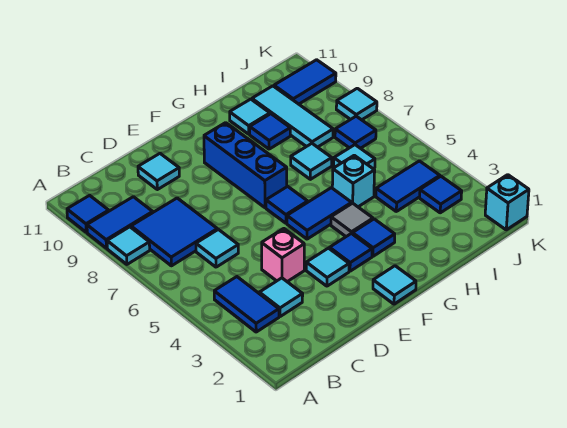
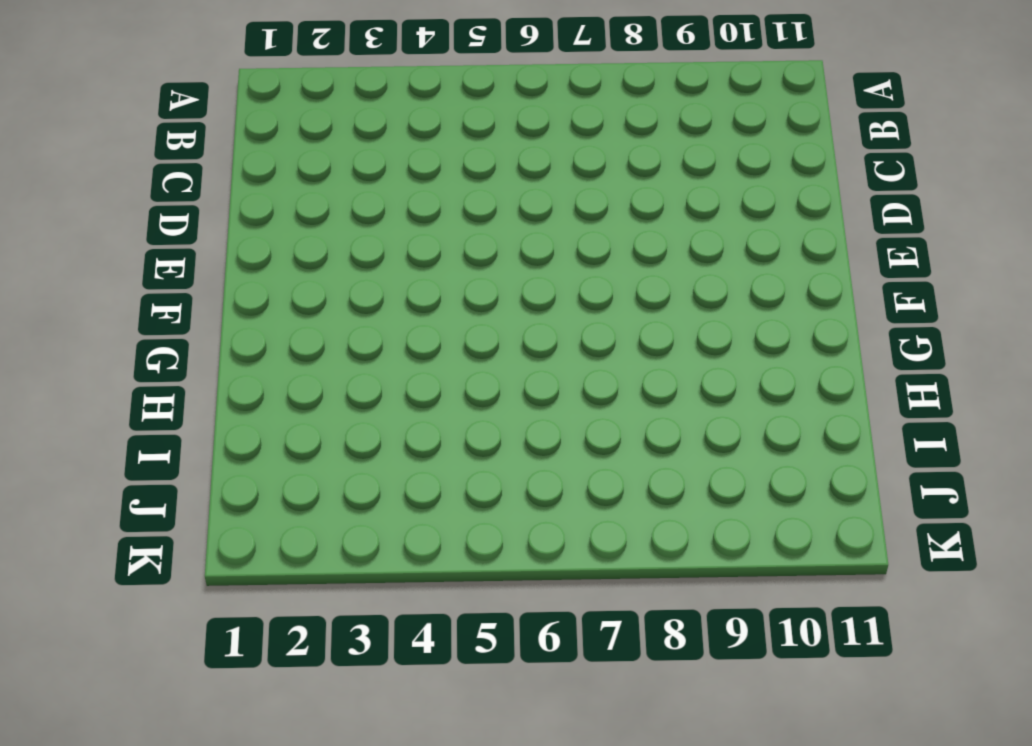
none -> cyan tile A8 level 1
none -> blue tile A9:B9 level 1
none -> blue tile A10 level 1

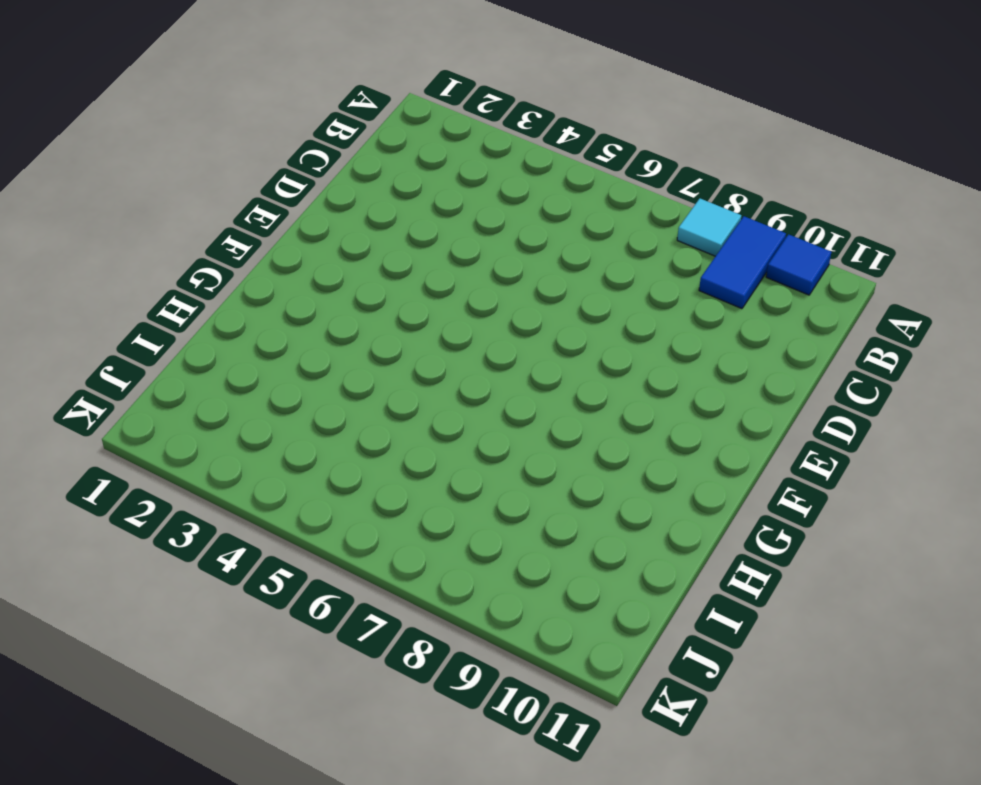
none -> blue tile B3:B4 level 1
none -> blue tile B7:C8 level 1
none -> cyan tile C3 level 1

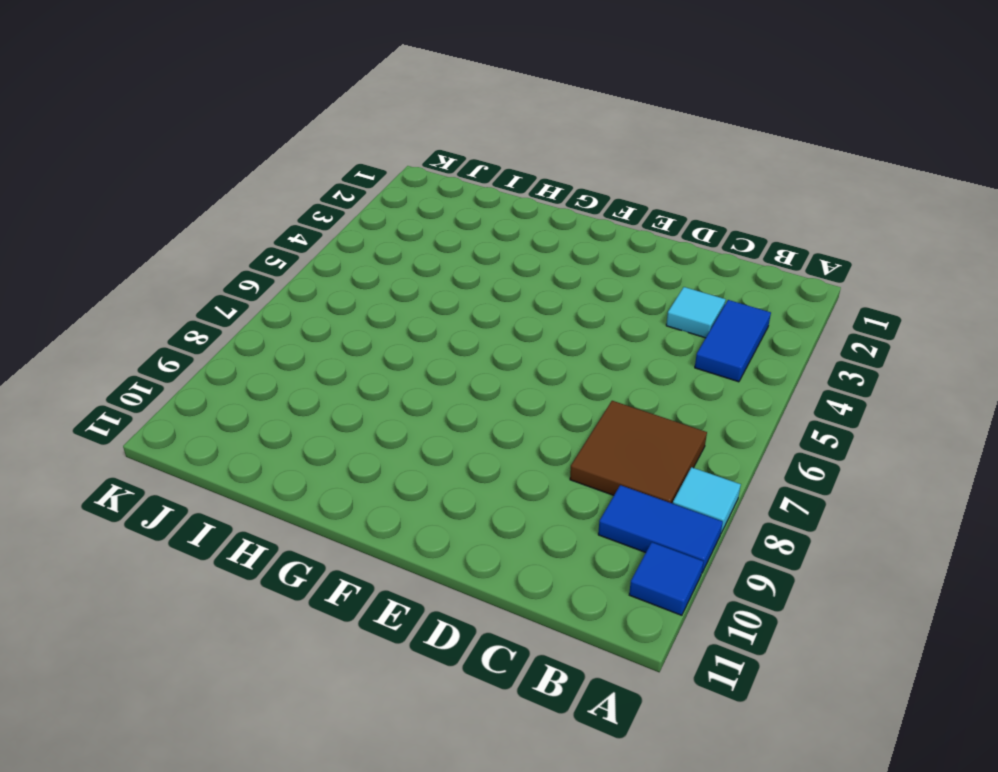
brown tile B7:C8 level 1 -> blue tile B7:C8 level 1
none -> cyan tile C6 level 1
none -> pink brick D4 level 1
none -> cyan tile D10 level 1

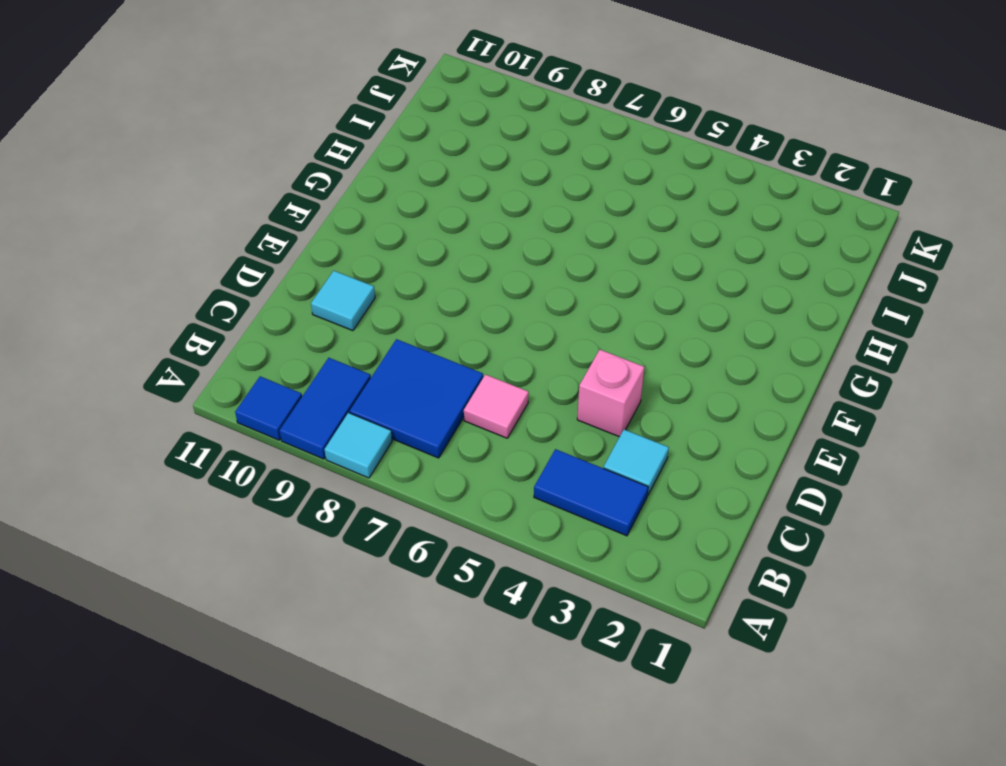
pink tile C6 level 1 -> cyan tile C6 level 1
none -> cyan tile E3 level 1
none -> cyan tile F1 level 1
none -> blue tile F3 level 1

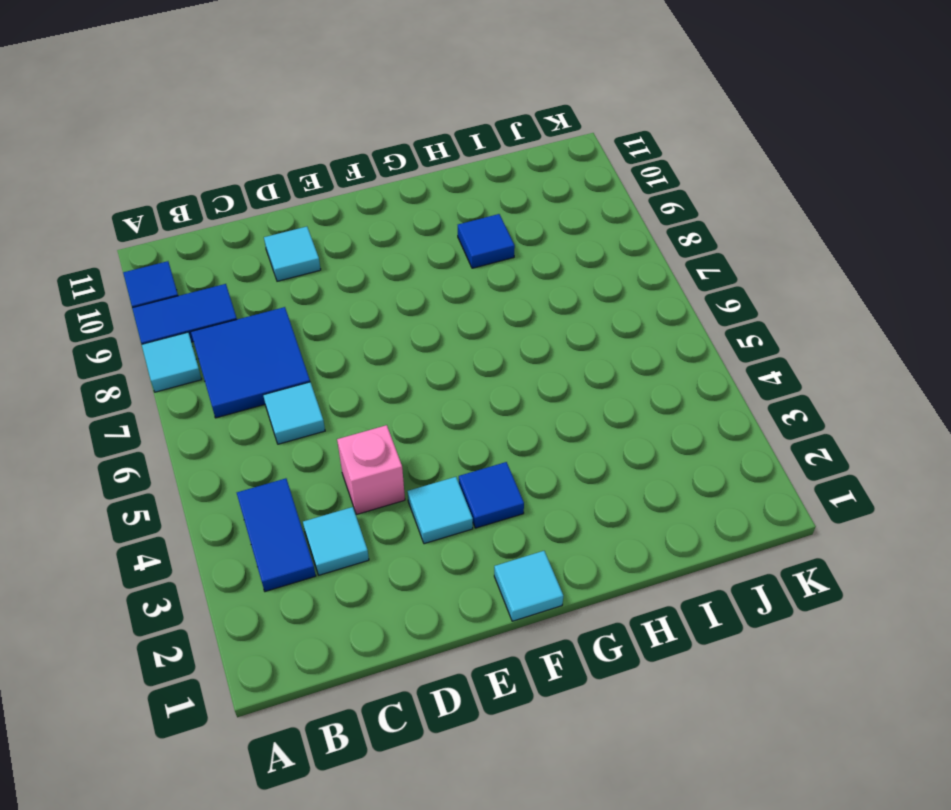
none -> blue tile F5:G5 level 1
none -> blue tile F6 level 1
none -> blue brick F7:F9 level 1

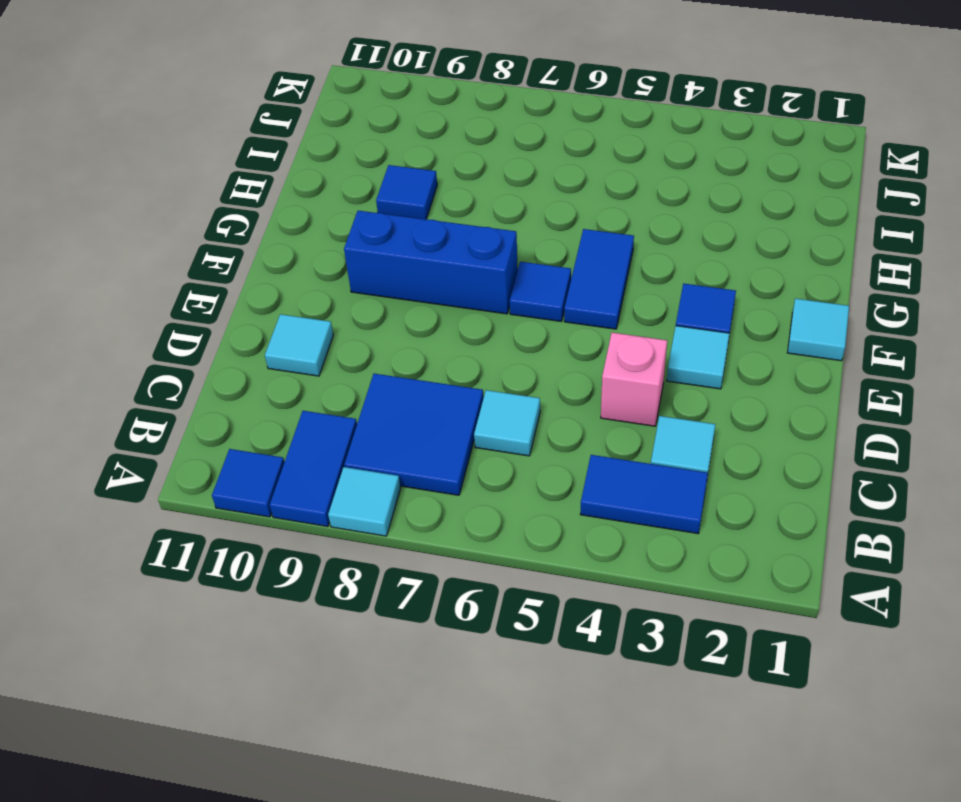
none -> blue tile G3 level 1
none -> grey tile G4 level 1
none -> cyan brick H5 level 1

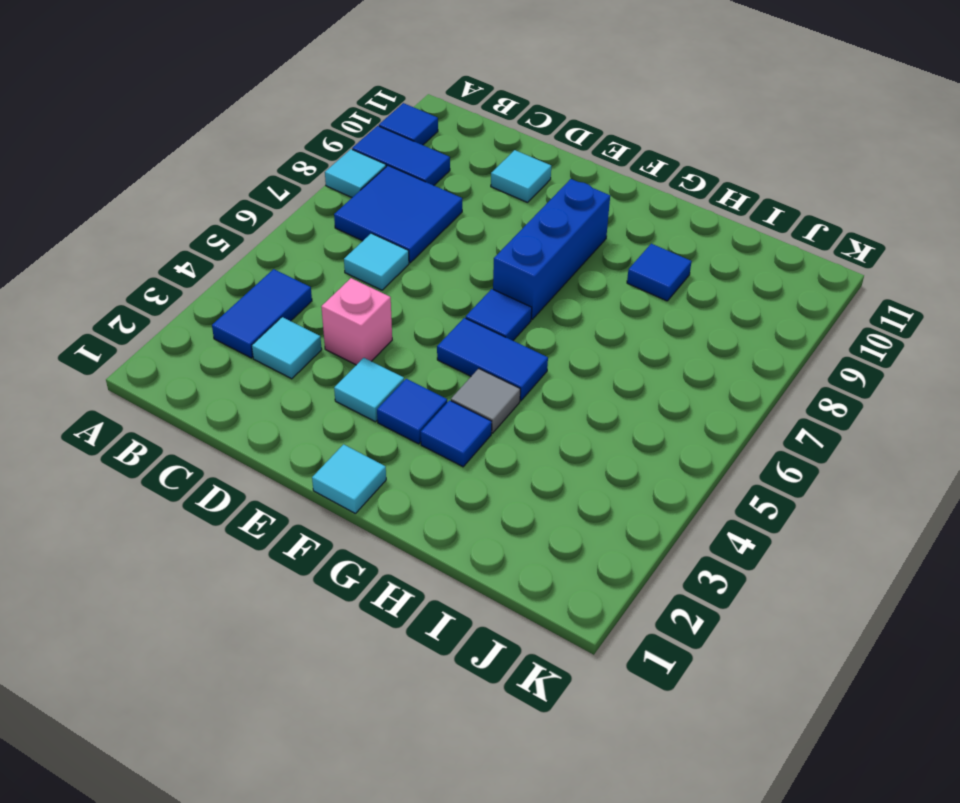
none -> cyan brick H5 level 1
none -> cyan tile H7 level 1
none -> cyan tile H10 level 1

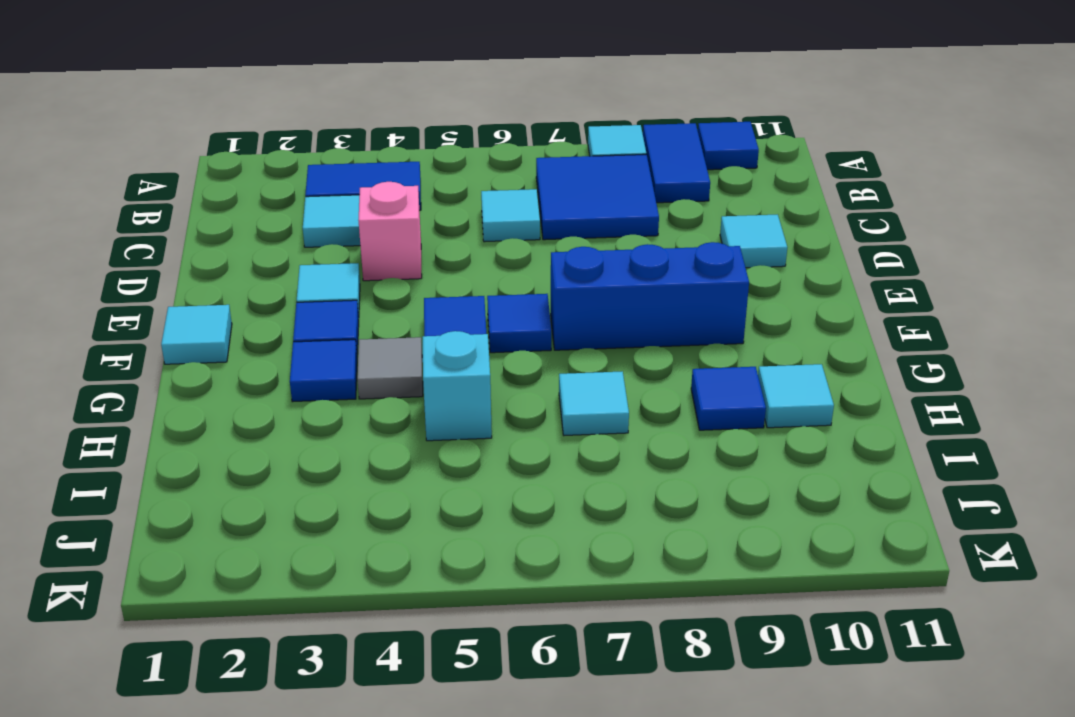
none -> blue tile I4:J4 level 1
none -> cyan tile I6 level 1
none -> cyan tile I8:I10 level 1

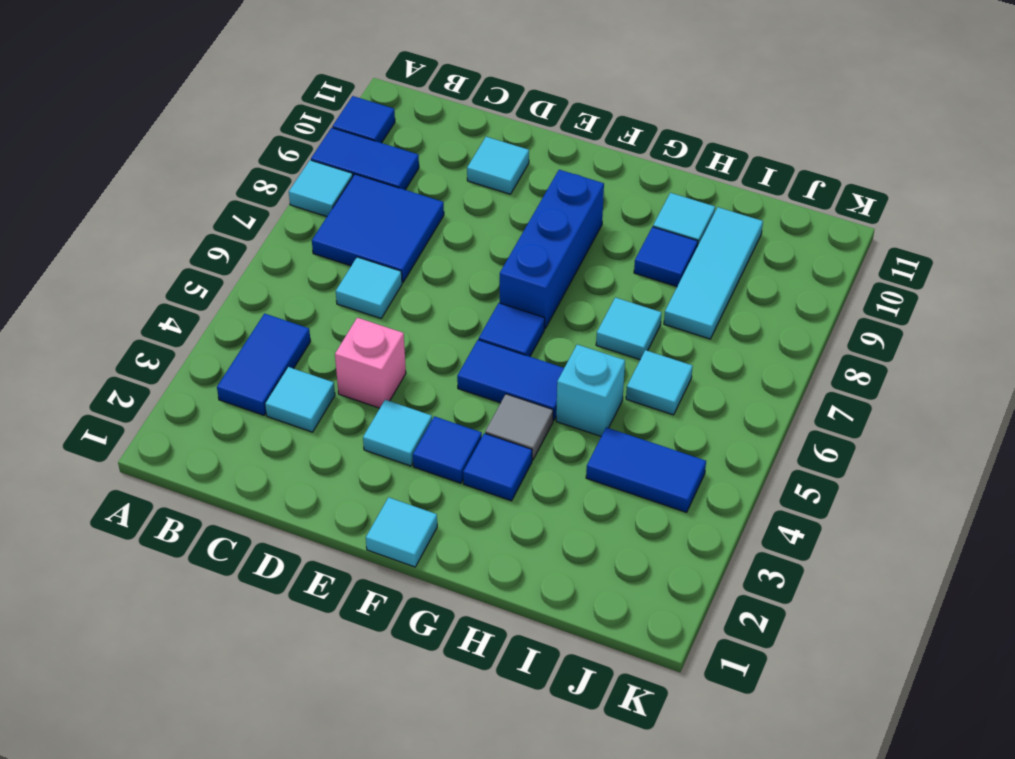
none -> blue tile J3 level 1
none -> blue tile J7 level 1
none -> blue tile J10:K10 level 1

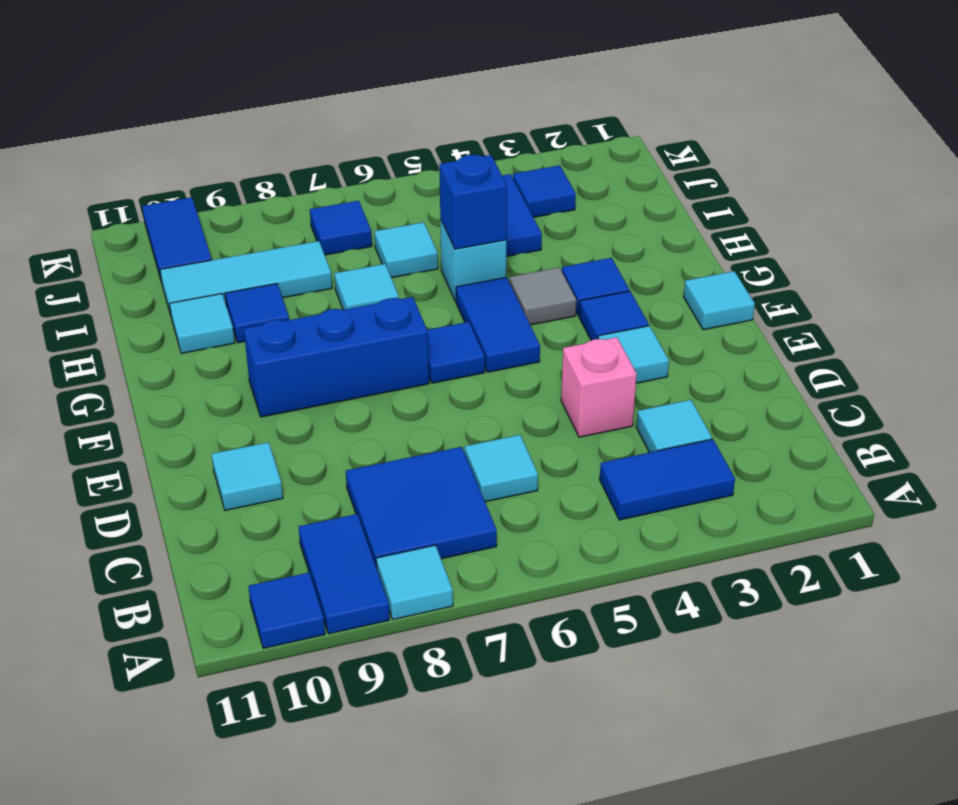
blue brick H5 level 2 -> none
none -> cyan brick K1 level 1
none -> cyan tile K8 level 1

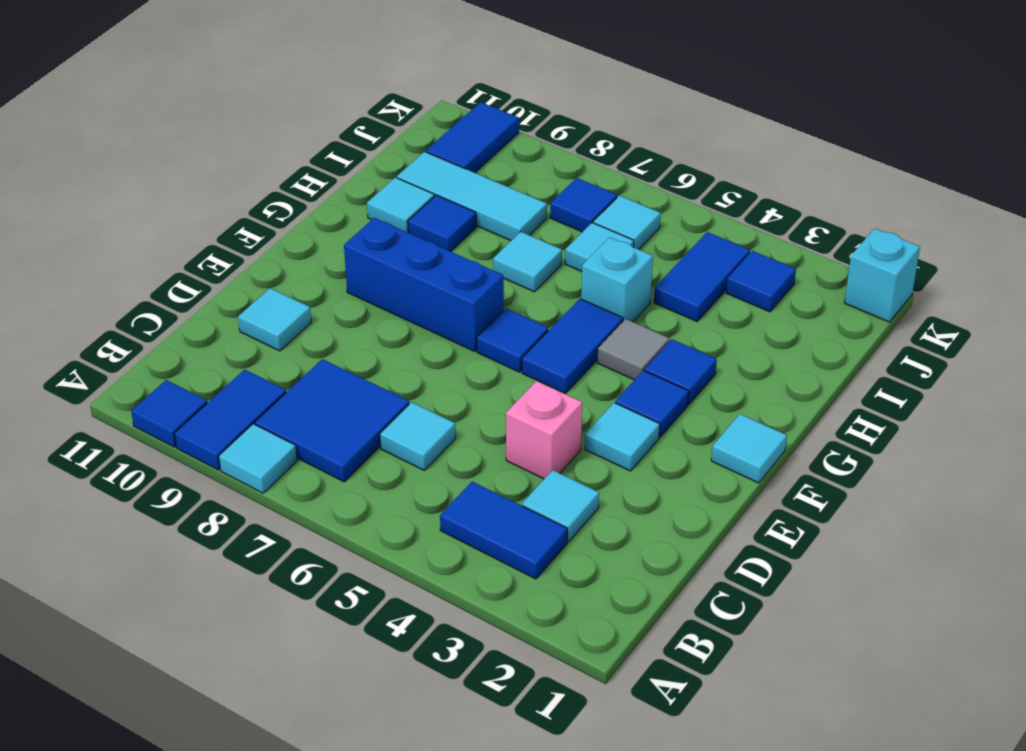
cyan tile J6 level 1 -> cyan tile K8 level 1

